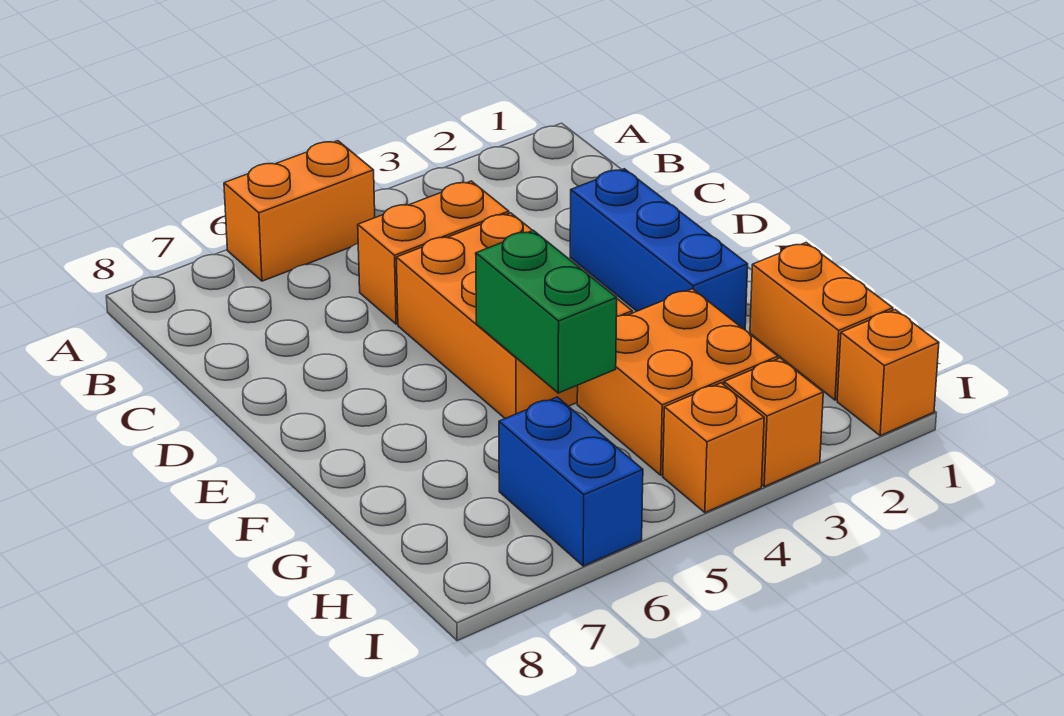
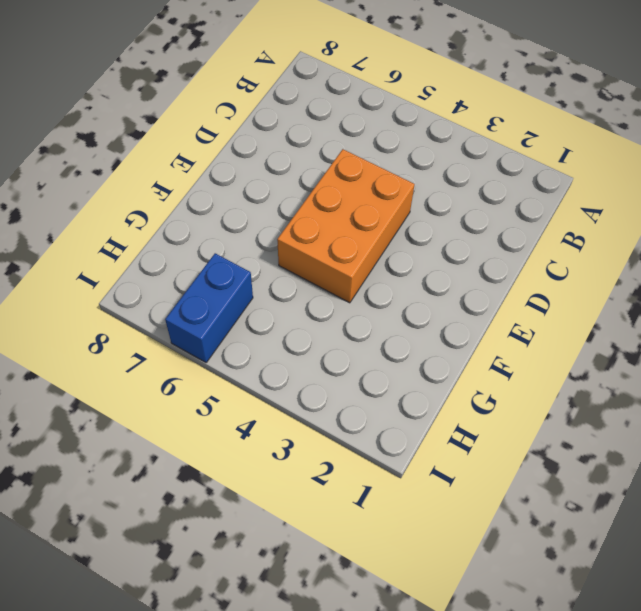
none -> orange brick A5:A6 level 1
none -> orange brick C4:C5 level 1

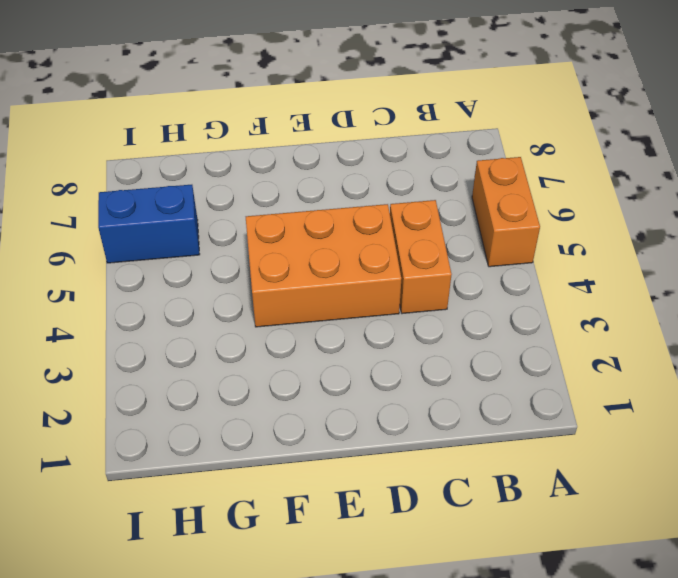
none -> blue brick D2:F2 level 1
none -> orange brick G1:H1 level 1

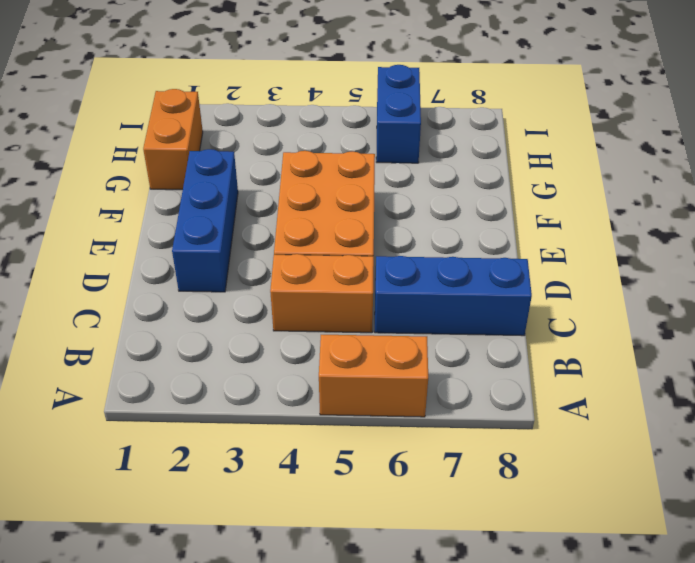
blue brick C6:C8 level 1 -> none
none -> orange brick G3:H4 level 1
none -> orange brick I1 level 1

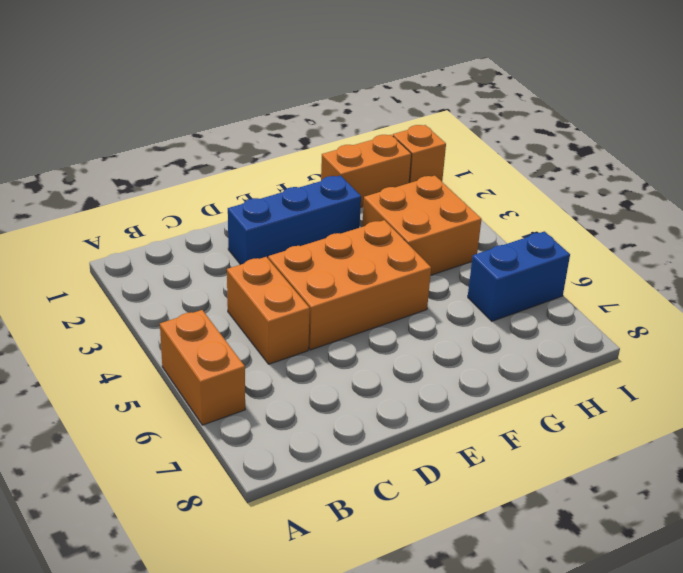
none -> orange brick I3 level 1
none -> orange brick I4 level 1

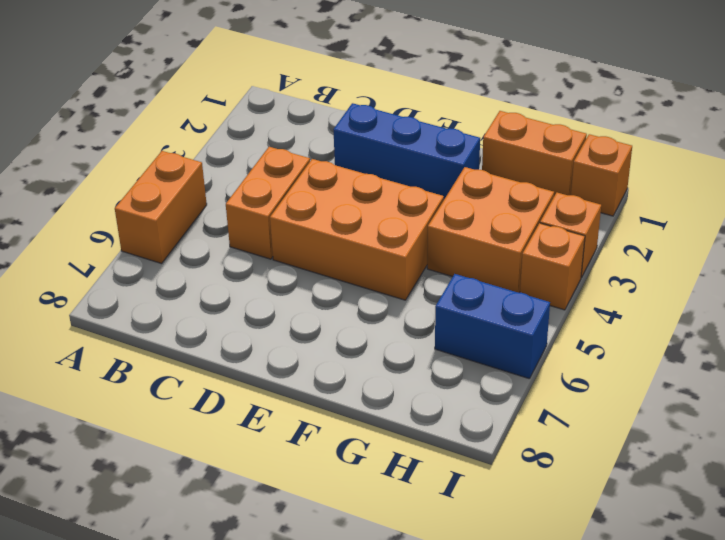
none -> green brick F5:G5 level 2

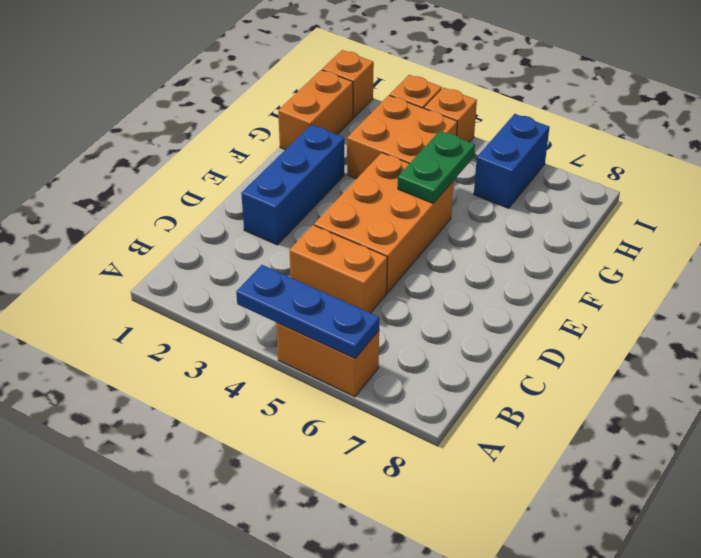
blue plate A4:A6 level 2 -> none
green plate F5:G5 level 2 -> green brick F5:G5 level 2

